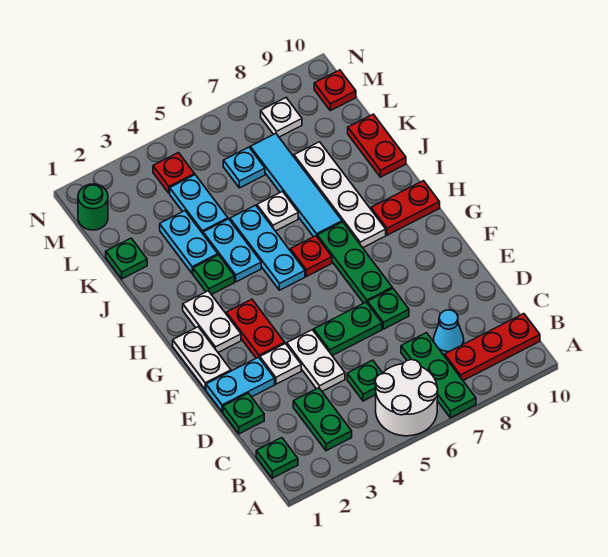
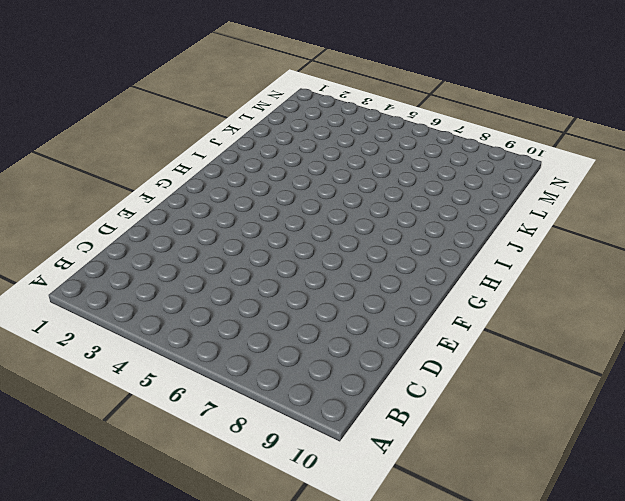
none -> white round brick A5:B6 level 1
none -> green plate A7:C7 level 1
none -> green plate B1 level 1
none -> green plate B3:C3 level 1

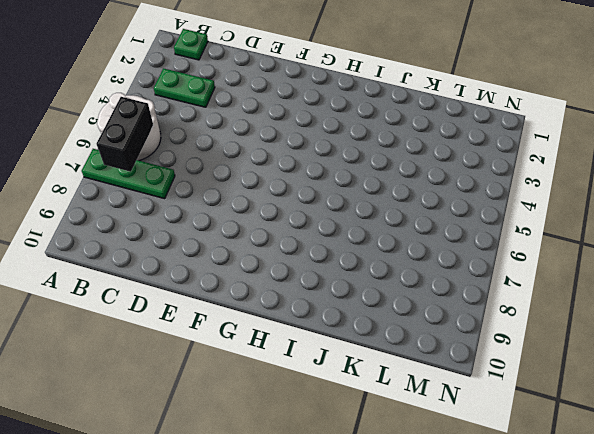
black brick B6:B7 level 2 -> none
none -> red plate B8:B10 level 1
none -> green plate C5 level 1
none -> cyan cone C8 level 1
none -> green plate D1 level 1

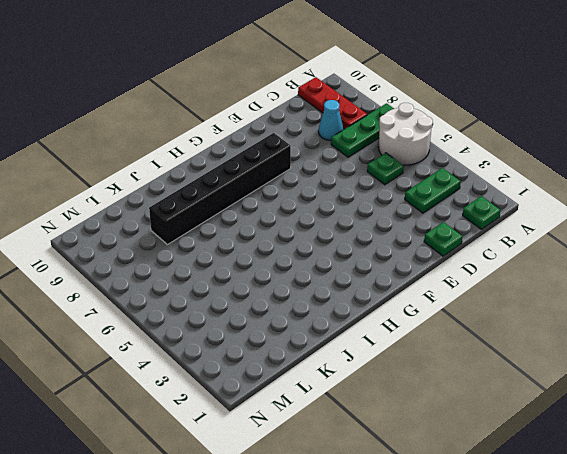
black brick F8:K8 level 1 -> white plate H8:K8 level 1
none -> white plate D4:E4 level 1
none -> cyan plate E1:E2 level 1
none -> white plate E3 level 1
none -> green plate E5:E6 level 1

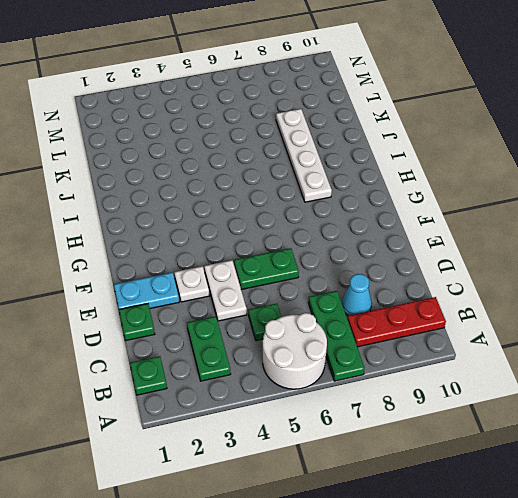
none -> green plate E7 level 1
none -> white plate F1:G1 level 1
none -> red plate F3:G3 level 1
none -> green plate F7:H7 level 1

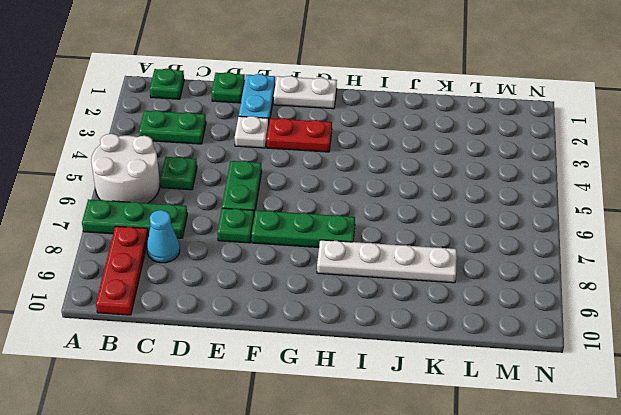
none -> white plate D4:E4 level 1
none -> white plate G2:H2 level 1
none -> cyan plate H5:J5 level 1
none -> red plate H6 level 1

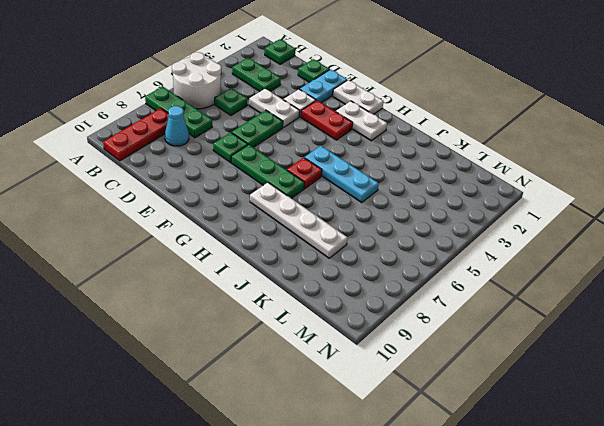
none -> red plate H9:H10 level 1
none -> green plate I3 level 1
none -> cyan plate I4:J4 level 1
none -> cyan tile I7:L7 level 1

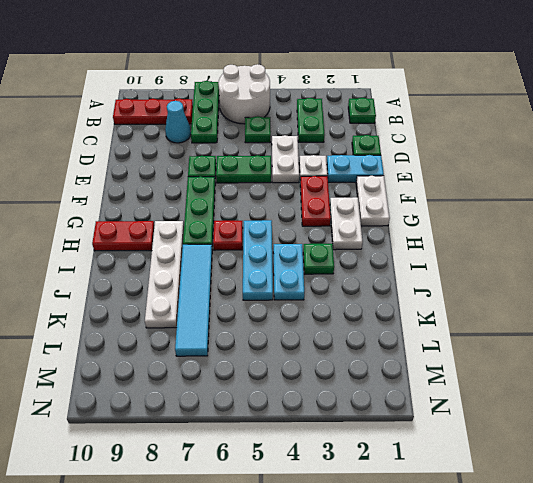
none -> cyan plate J3:K3 level 1
none -> white plate J6 level 1
none -> red plate J10:K10 level 1
none -> green plate K1 level 1

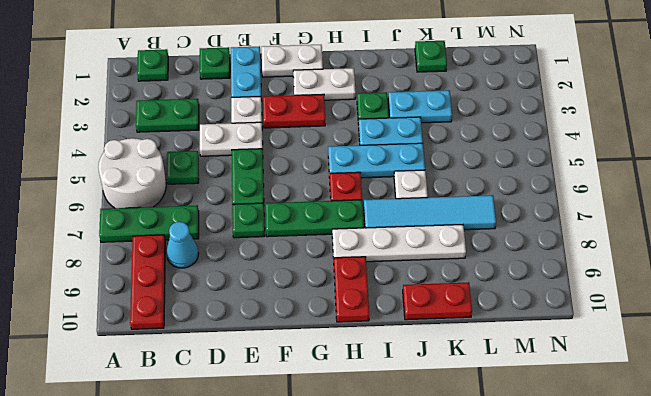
none -> cyan plate K4:L4 level 1
none -> cyan plate L6 level 1
none -> green round brick M1 level 1
none -> red plate M4 level 1

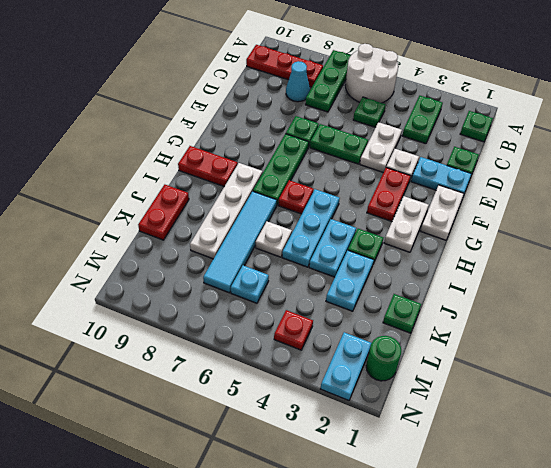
cyan plate M2:N2 level 1 -> cyan plate K4:L4 level 1
none -> white plate M8 level 1
none -> red plate M10 level 1

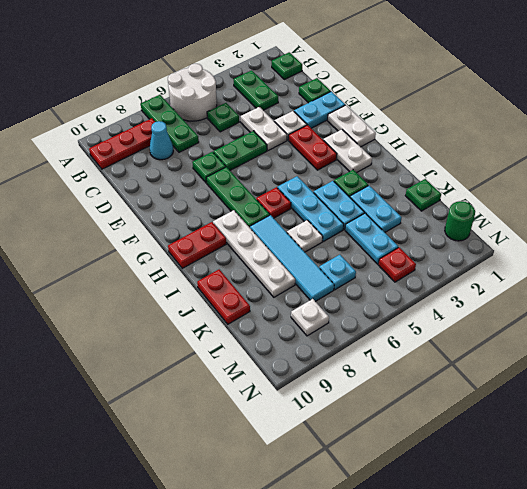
none -> red plate M10 level 1

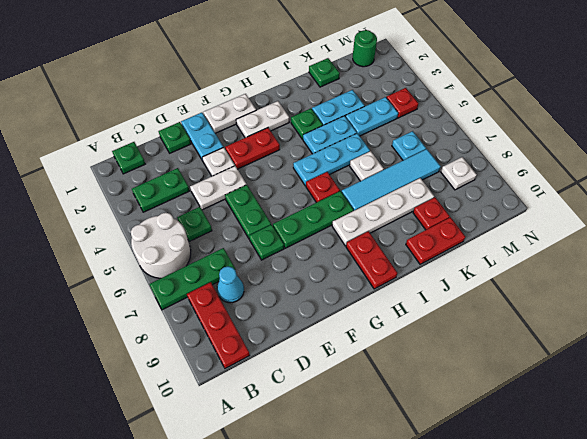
red plate K9 level 1 -> red plate M10 level 1

